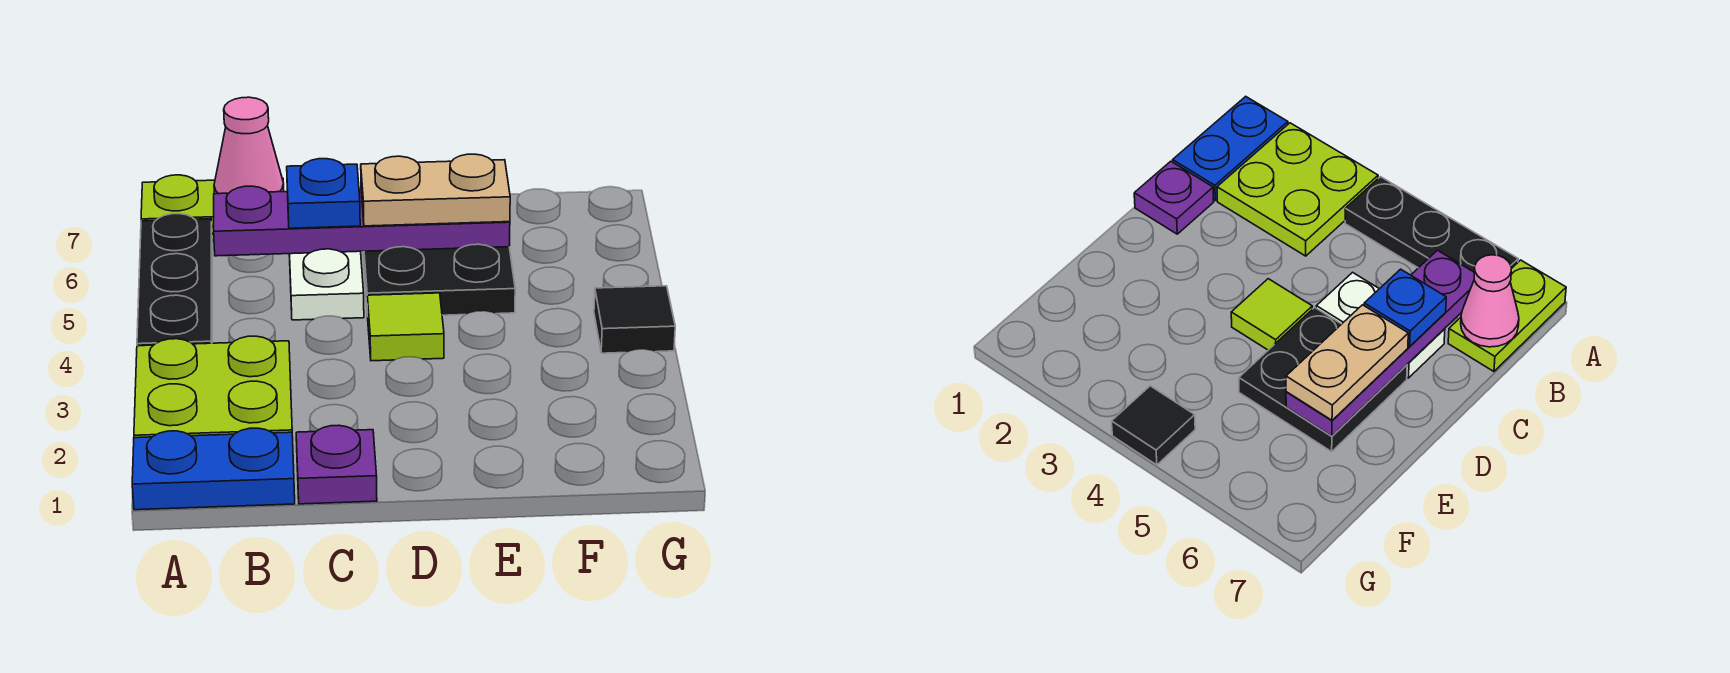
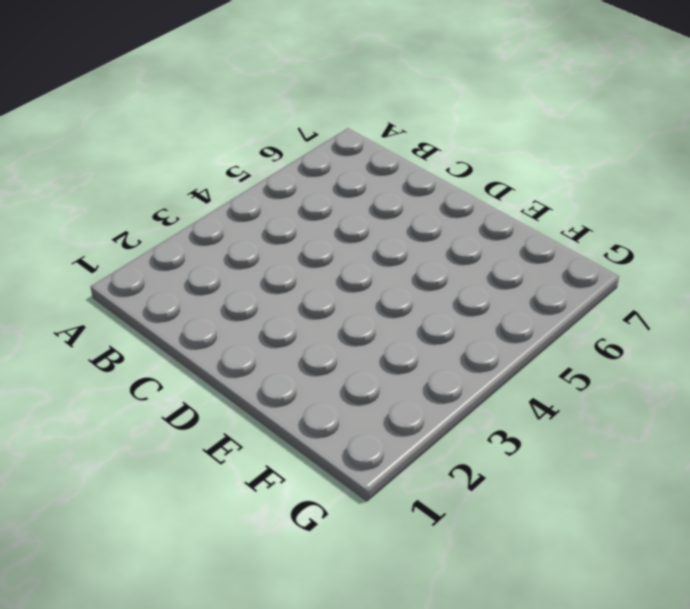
none -> blue plate A1:B1 level 1
none -> lime plate A2:B3 level 1
none -> black plate A4:A6 level 1

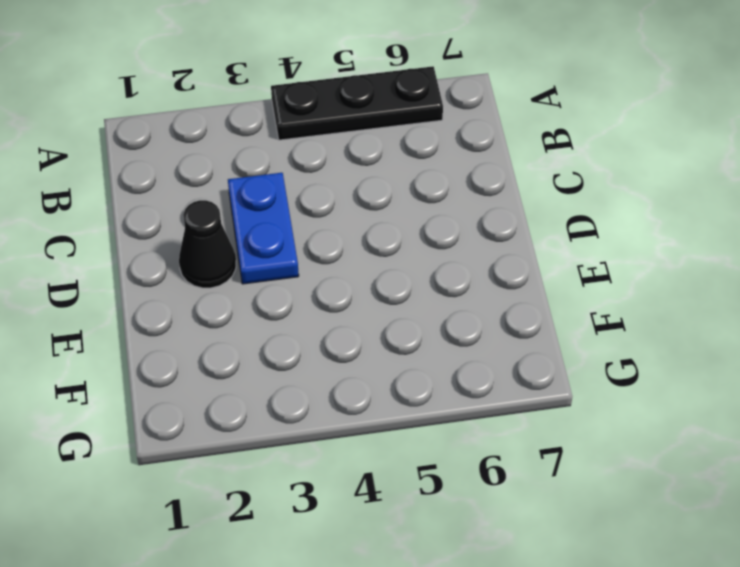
blue plate C3:D3 level 1 -> blue plate A1:B1 level 1
black cone D2 level 1 -> none
none -> lime plate A2:B3 level 1
none -> lime plate A7:B7 level 1
none -> purple plate C1 level 1

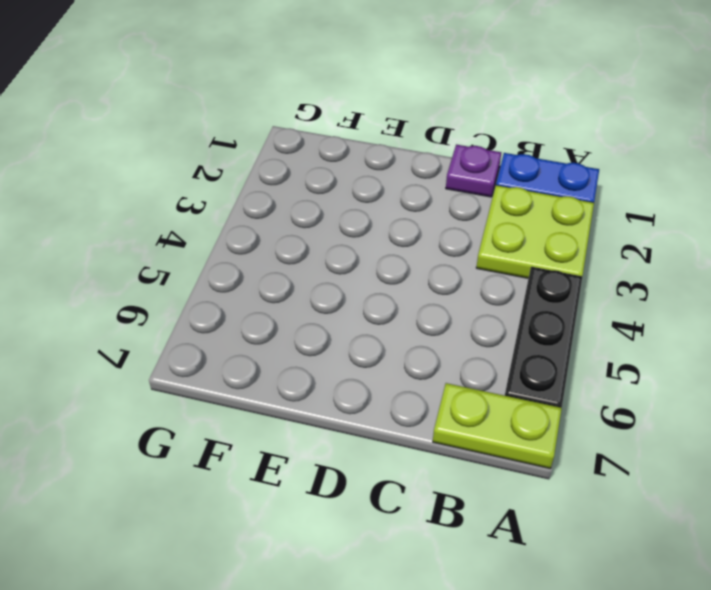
none -> white plate C5:C6 level 1
none -> lime tile D4 level 1
none -> black plate D5:E6 level 1

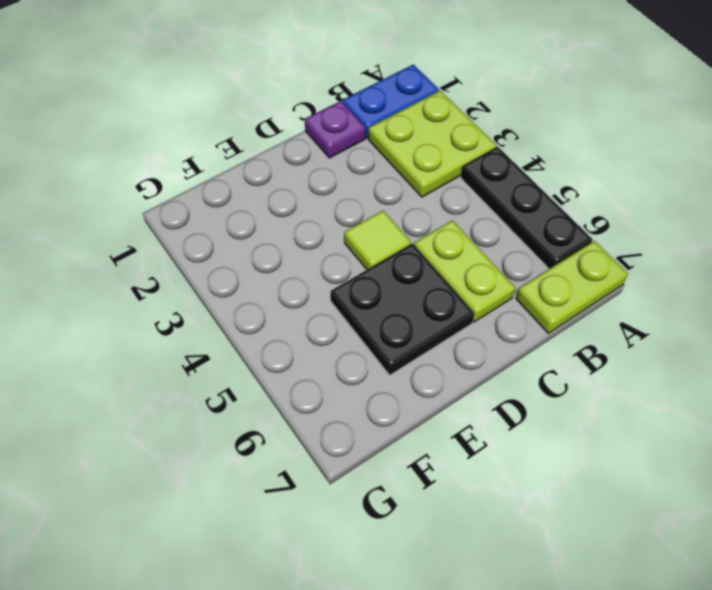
lime plate C5:C6 level 1 -> white plate C5:C6 level 1
none -> black tile G4 level 1
none -> purple plate B6:E6 level 2
none -> pink cone B7 level 2

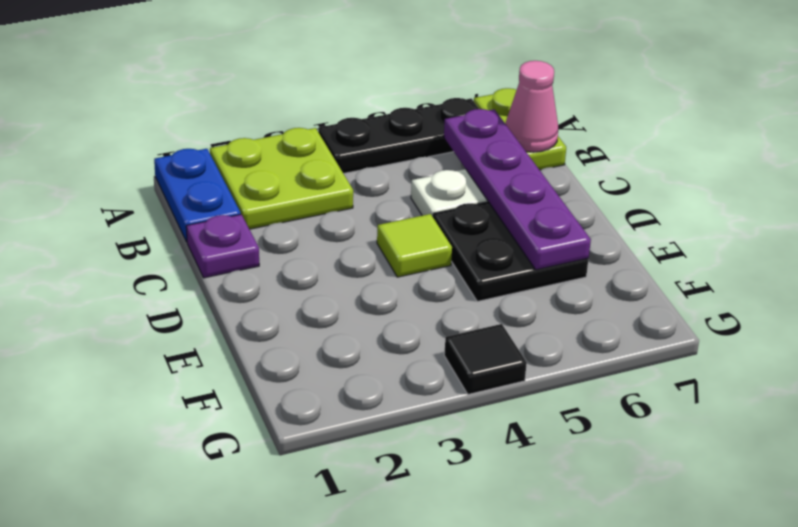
none -> blue plate C6 level 3
none -> tan plate D6:E6 level 3

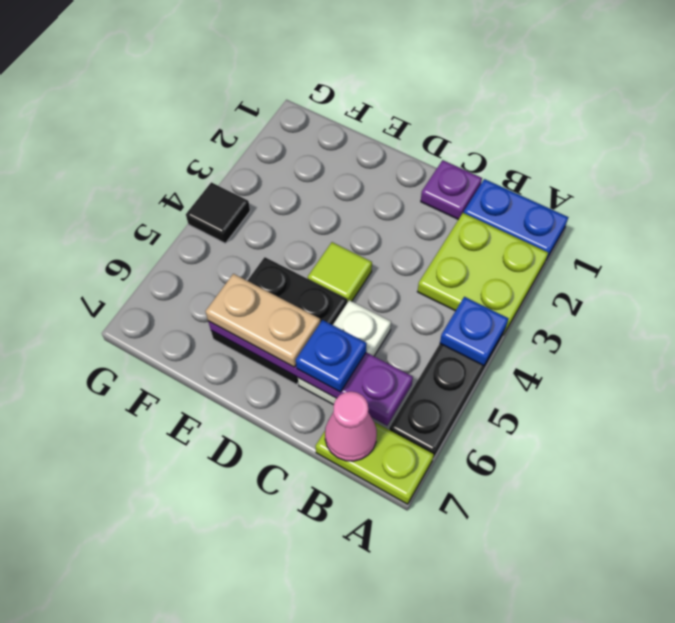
blue plate A4 level 2 -> none

